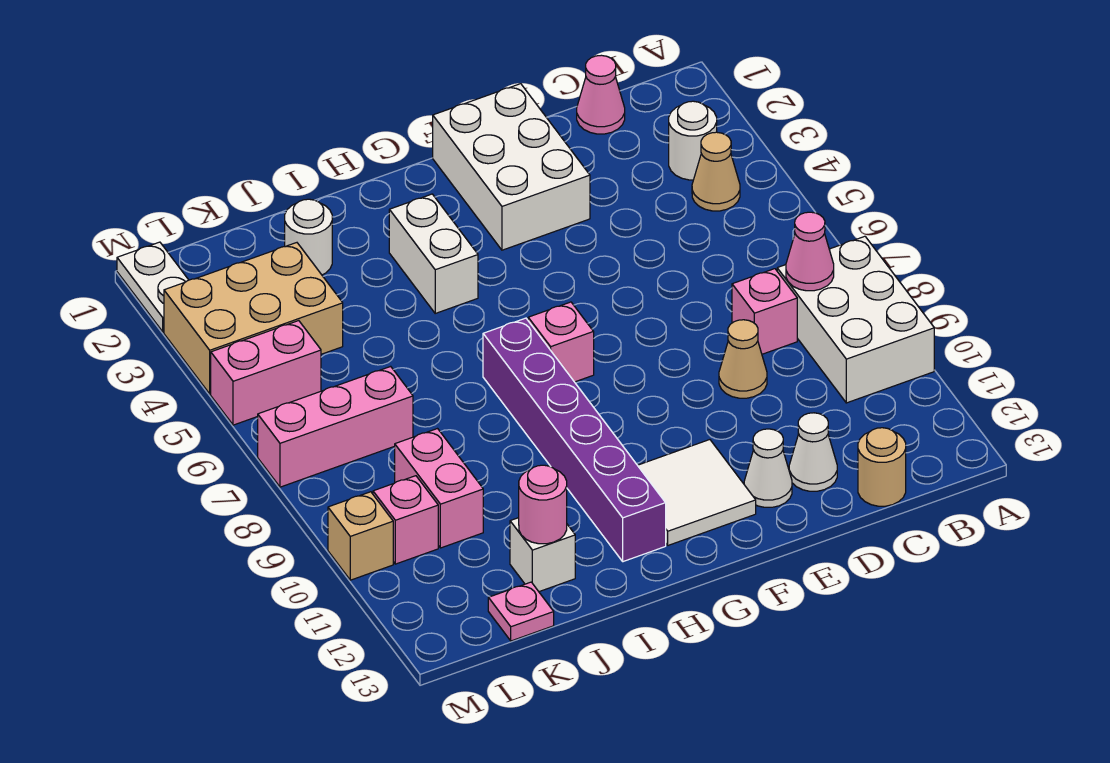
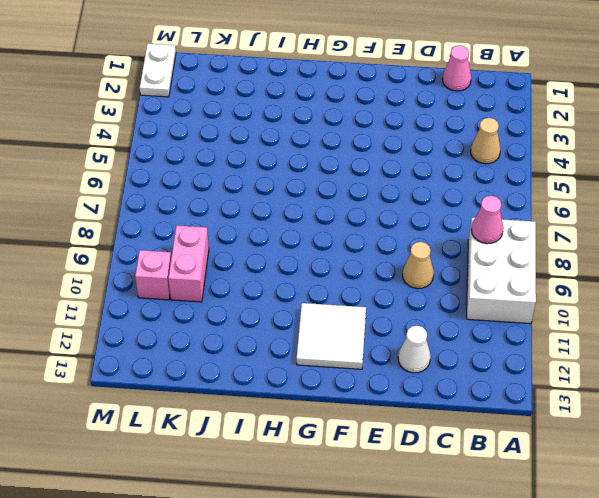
none -> white round brick B3 level 1
none -> pink brick C8 level 1
none -> tan round brick C13 level 1

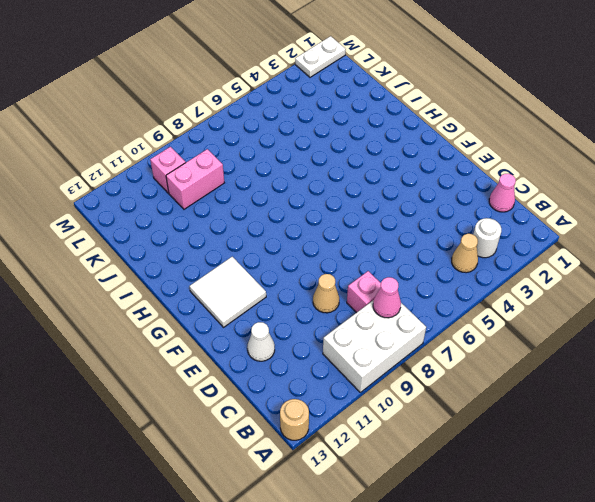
tan round brick A13 level 1 -> tan round brick C13 level 1
none -> white brick E1:F3 level 1
none -> white cone E12 level 1
none -> pink brick G7 level 1

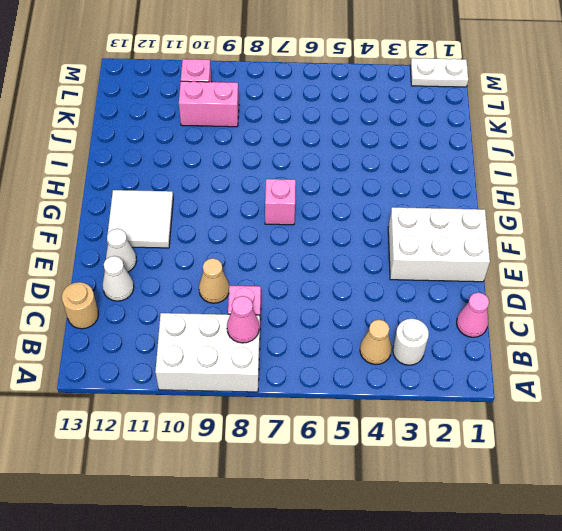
none -> white brick H3:H4 level 1
none -> purple brick H7:H12 level 1
none -> white round brick J2 level 1

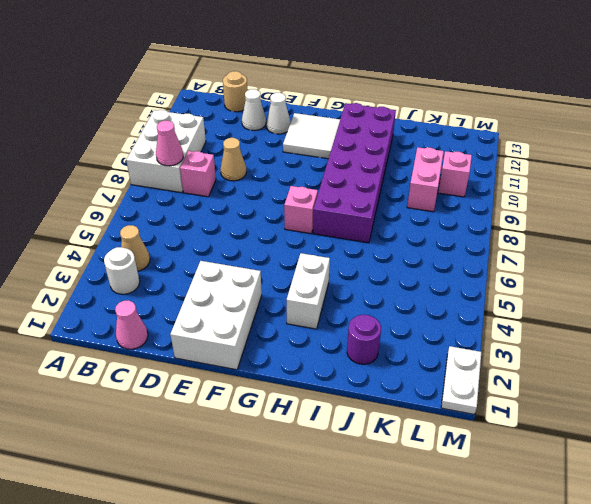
purple brick H7:I12 level 1 -> purple brick H7:H12 level 1
purple round brick J2 level 1 -> white round brick J2 level 1
none -> white brick J12 level 1
none -> tan brick K3:M4 level 1
none -> pink brick K7:M7 level 1

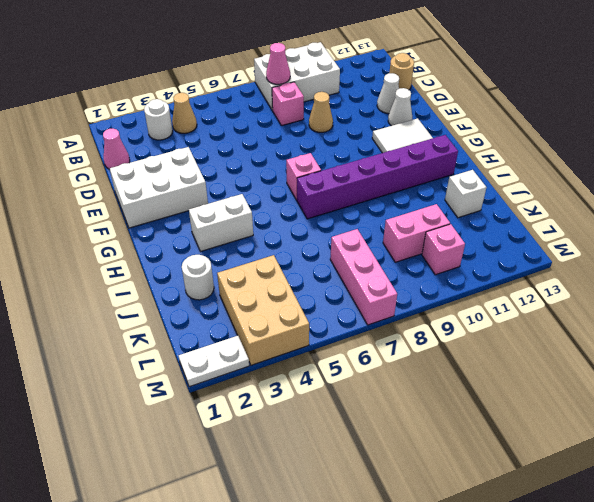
none -> pink plate K13 level 1
none -> pink brick L5:M5 level 1
none -> tan brick M10 level 1

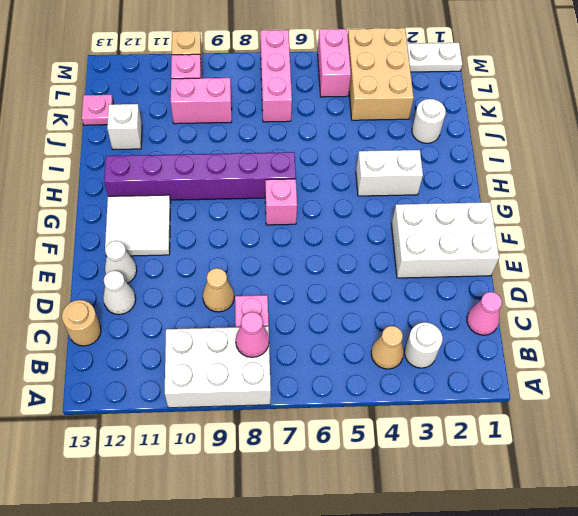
none -> pink round brick J12 level 2

